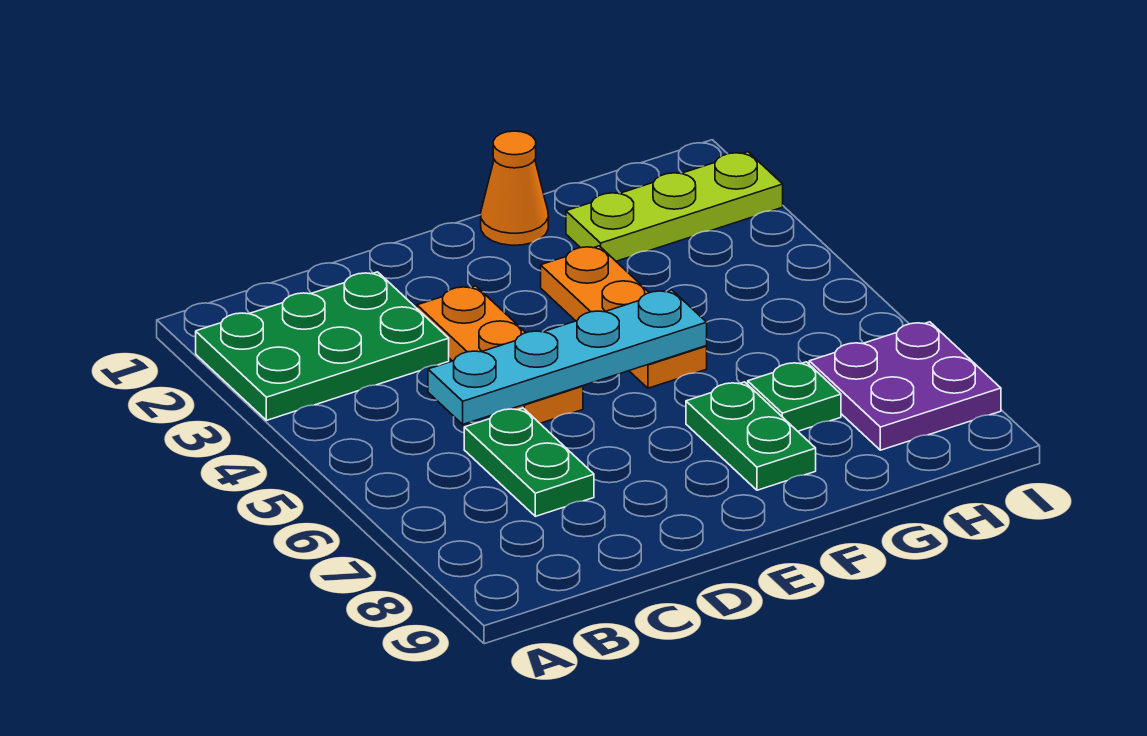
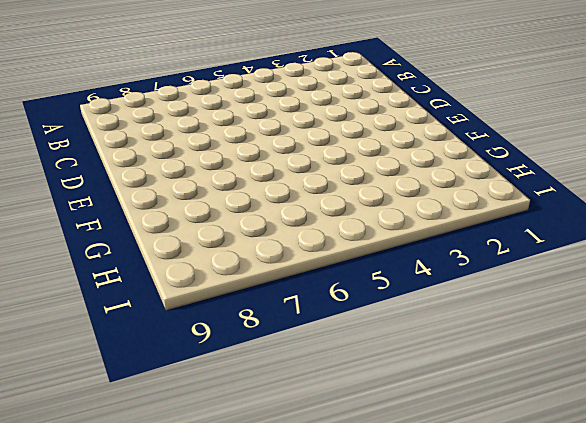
none -> green plate A2:C3 level 1
none -> green plate C6:C7 level 1

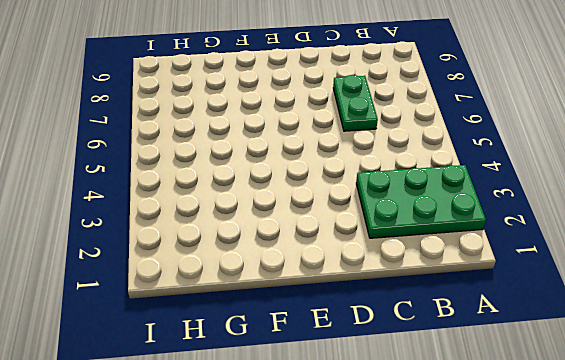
none -> orange plate D3:D5 level 1
none -> orange cone F1 level 1

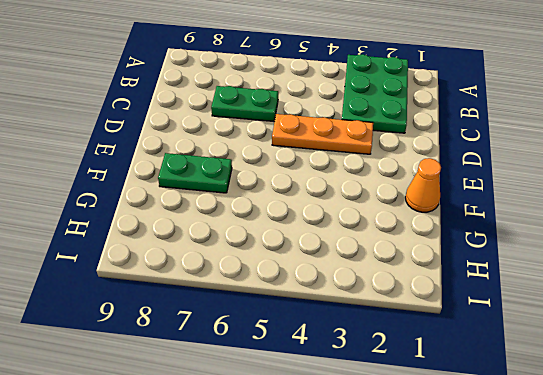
none -> orange plate F3:F5 level 1
none -> lime plate G2:I2 level 1

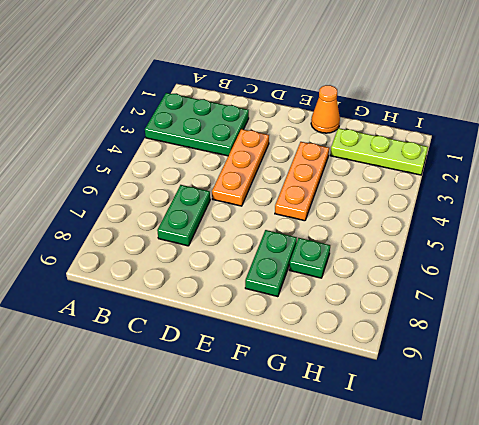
none -> purple plate H7:I8 level 1
none -> cyan plate C5:F5 level 2

